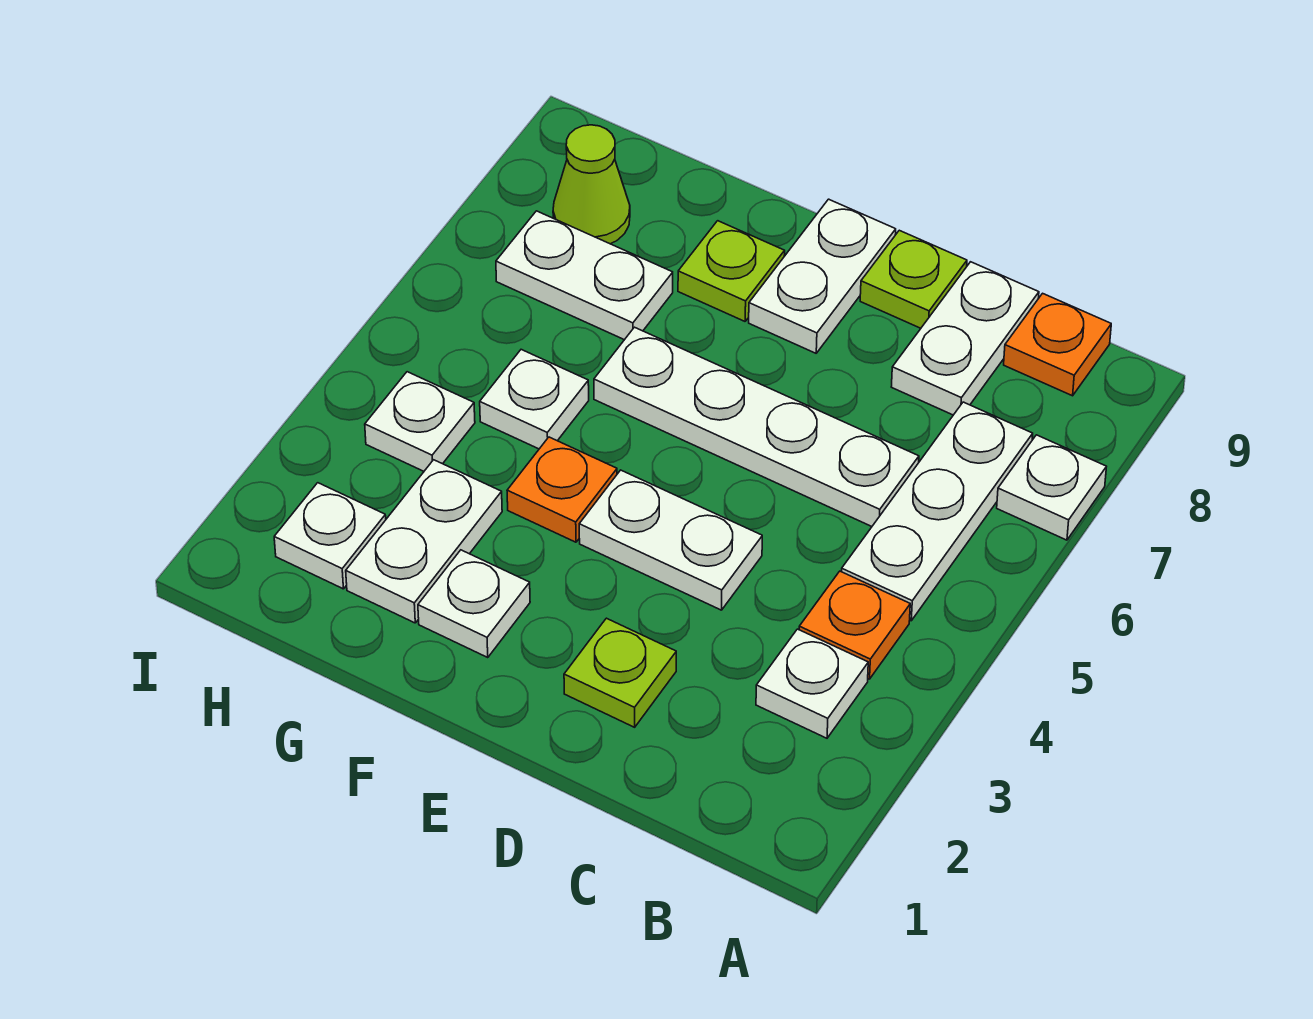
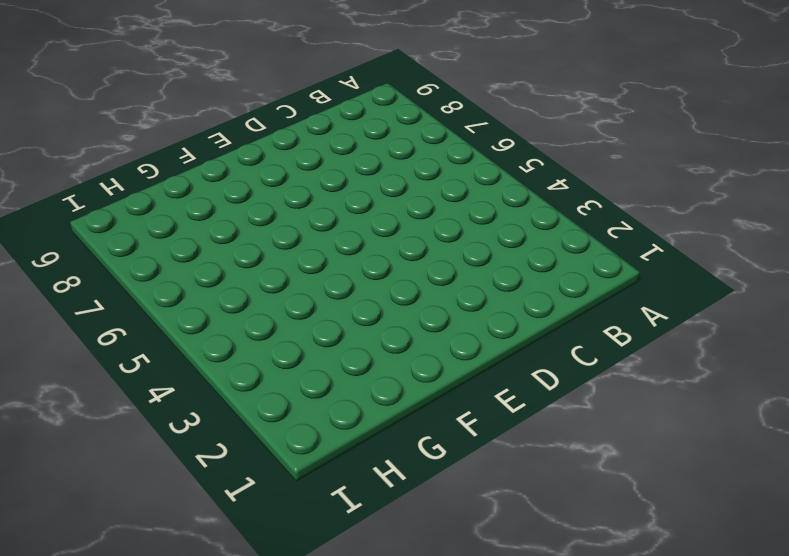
none -> white plate A7 level 1
none -> white plate B3 level 1
none -> orange plate B4 level 1

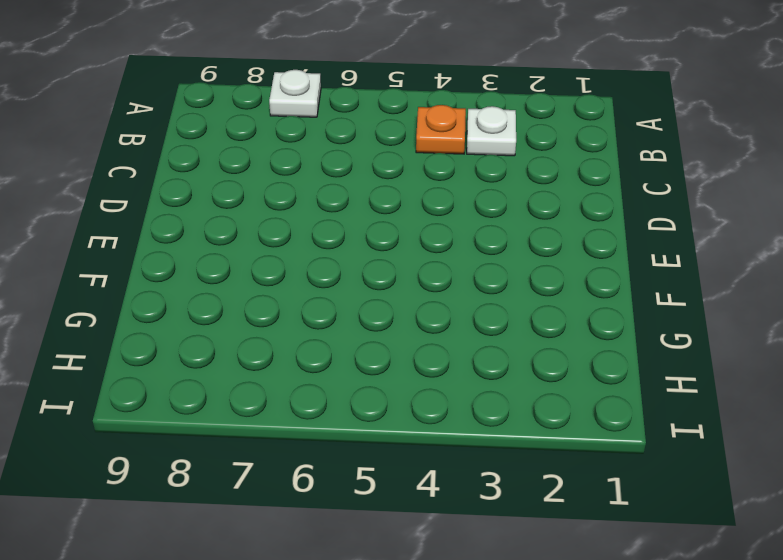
none -> white plate B5:B7 level 1
none -> orange plate B9 level 1
none -> white plate C6:F6 level 1

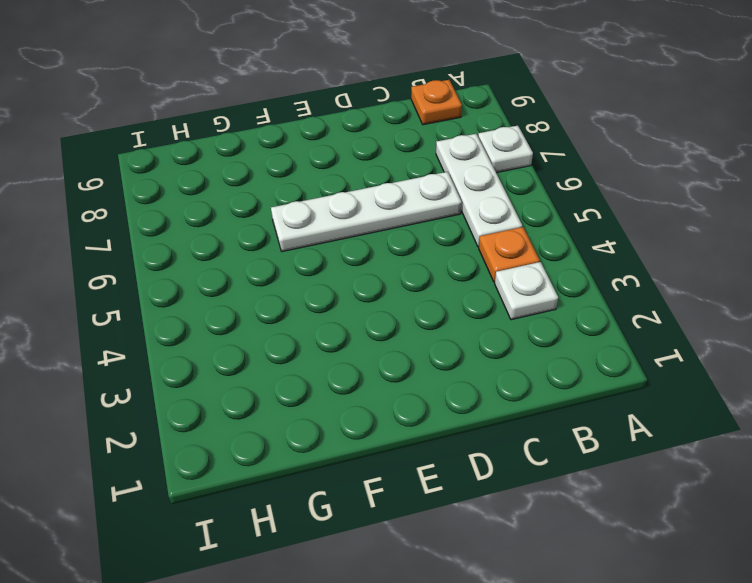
none -> white plate C8:C9 level 1
none -> lime plate D2 level 1
none -> white plate D4:E4 level 1

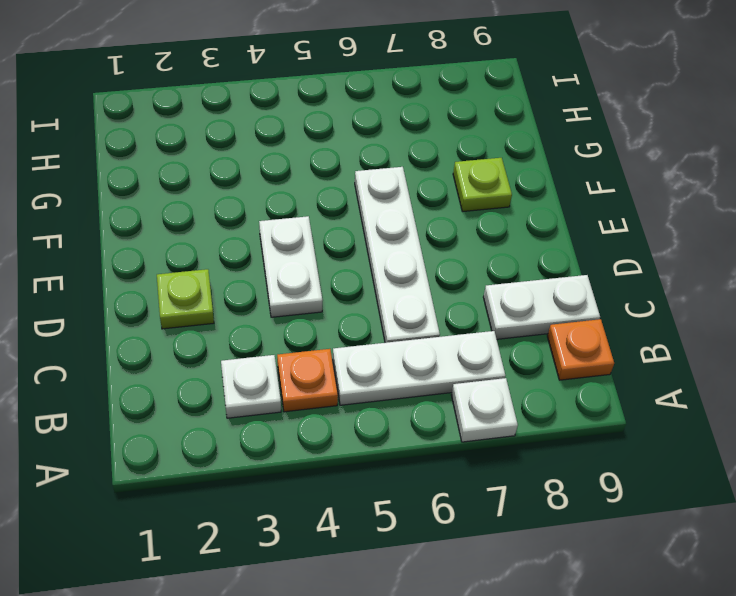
none -> lime plate D9 level 1
none -> white plate E8:E9 level 1
none -> white plate F2 level 1

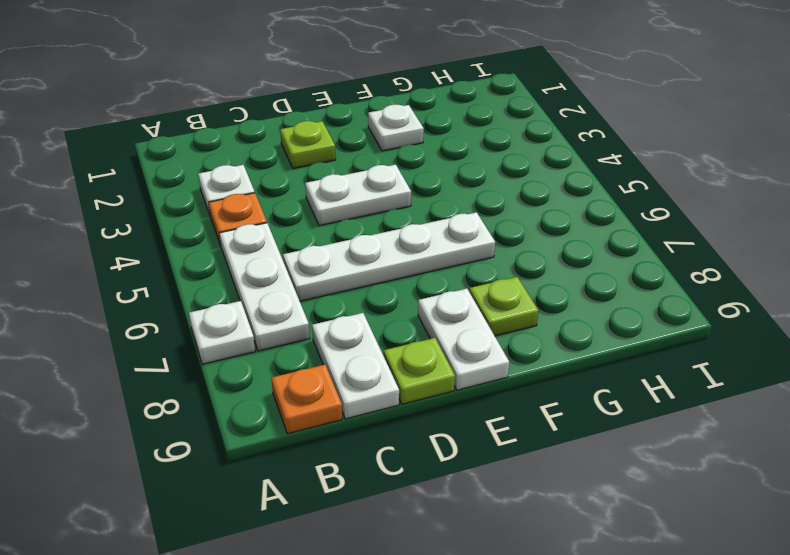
none -> orange plate F4 level 1
none -> white plate G2:G3 level 1
none -> white plate G5 level 1

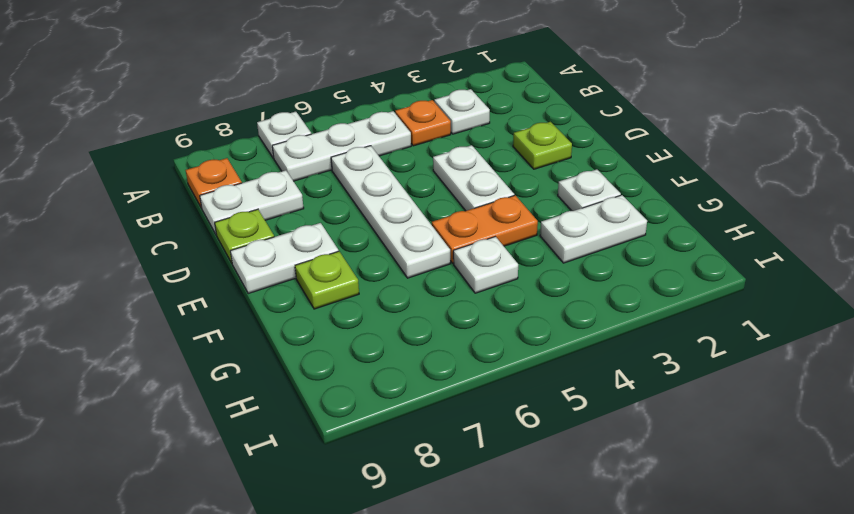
orange plate F4:F5 level 1 -> orange plate F4 level 1
none -> white plate G7:H7 level 1
none -> white plate H2 level 1
none -> white plate H4 level 1

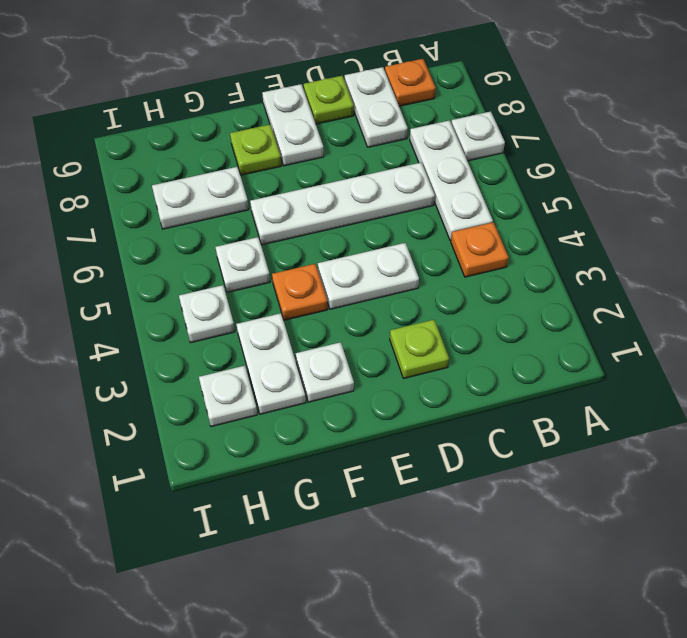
none -> white plate B3 level 1
none -> lime cone H8 level 1

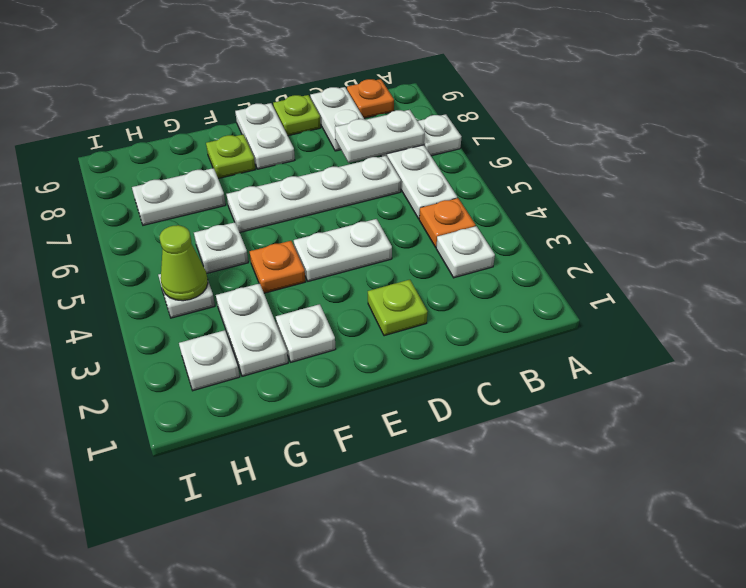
white plate B7:C7 level 2 -> none
lime cone H4 level 2 -> lime cone H8 level 1

